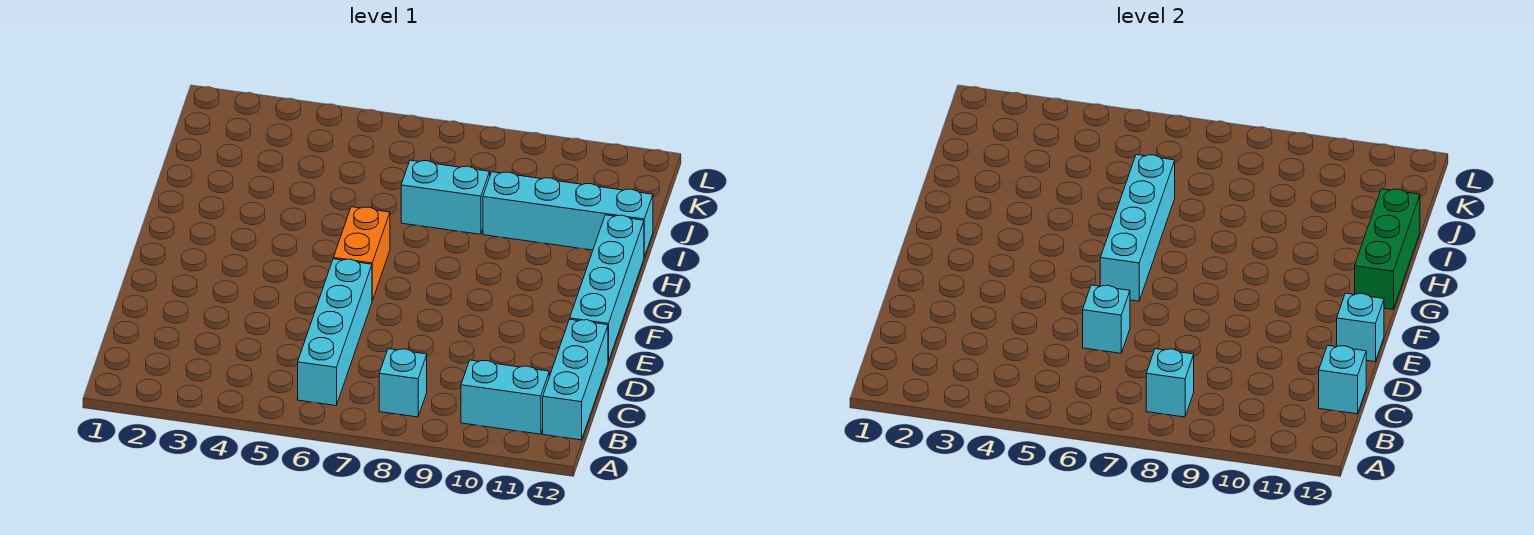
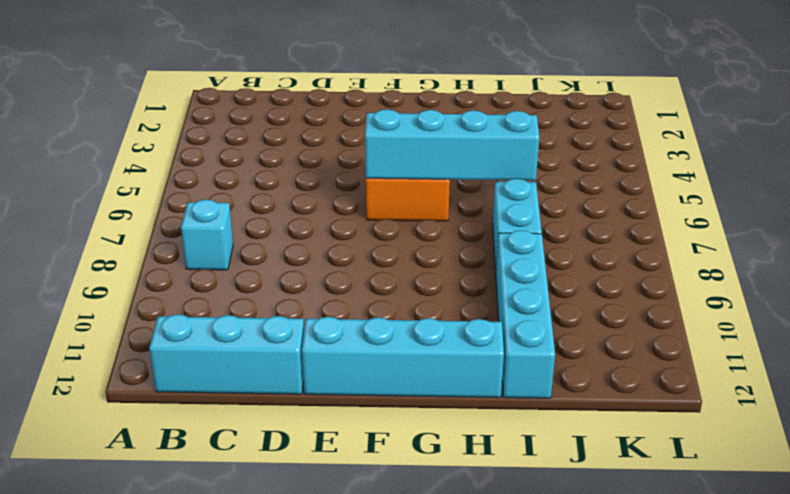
none -> cyan brick B6:E6 level 1
none -> cyan brick B10:B11 level 1
none -> cyan brick B8 level 2

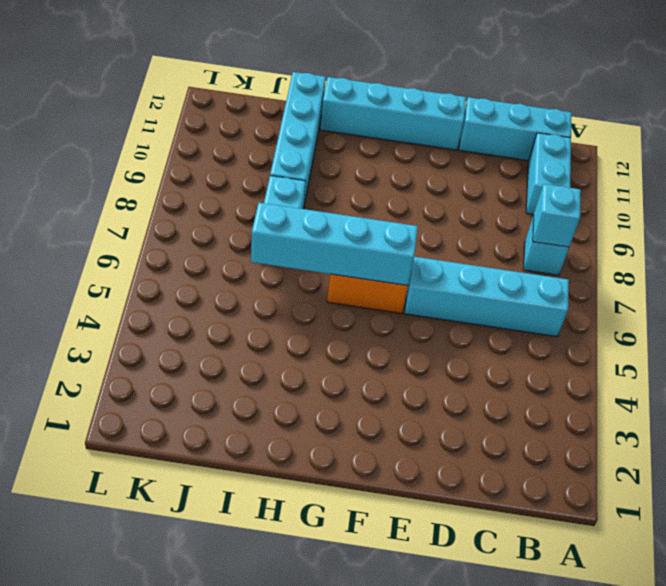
none -> cyan brick C12 level 2
none -> cyan brick D6 level 2
none -> cyan brick E12 level 2

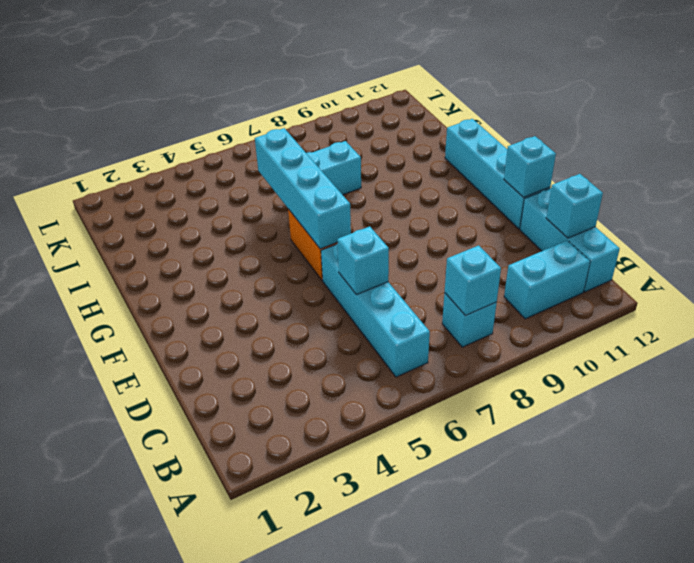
none -> cyan brick I9:I12 level 1
none -> green brick G12:I12 level 2

